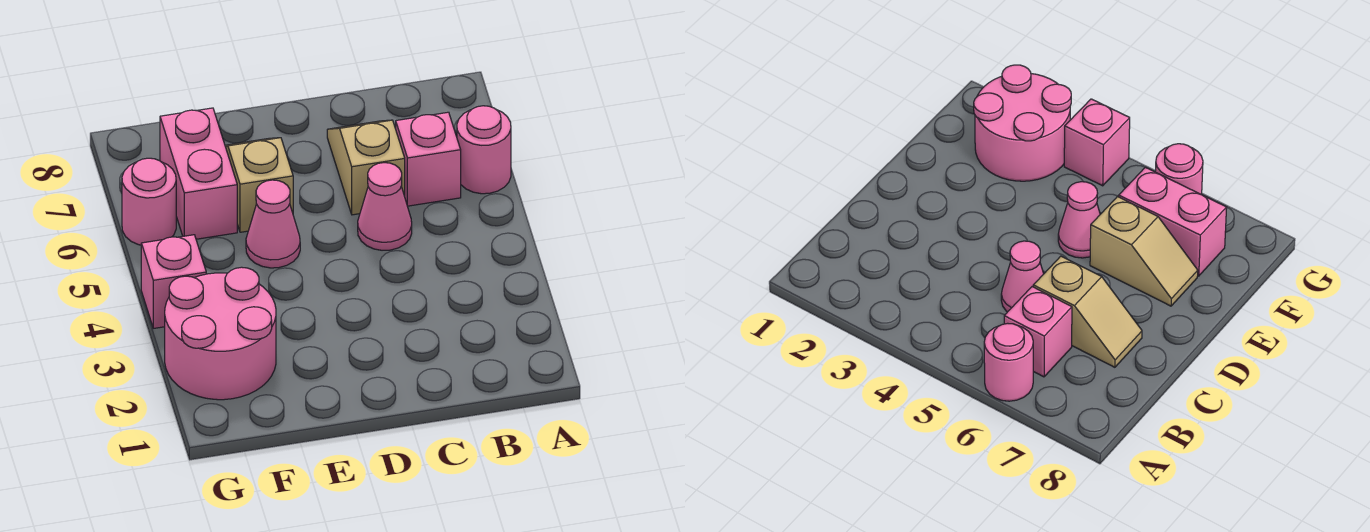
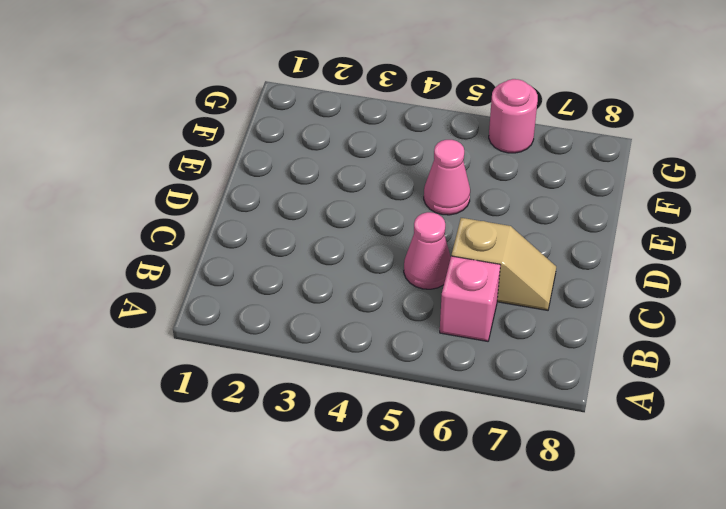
none -> pink round brick A6 level 1
none -> tan slope E6:E7 level 1 top 6

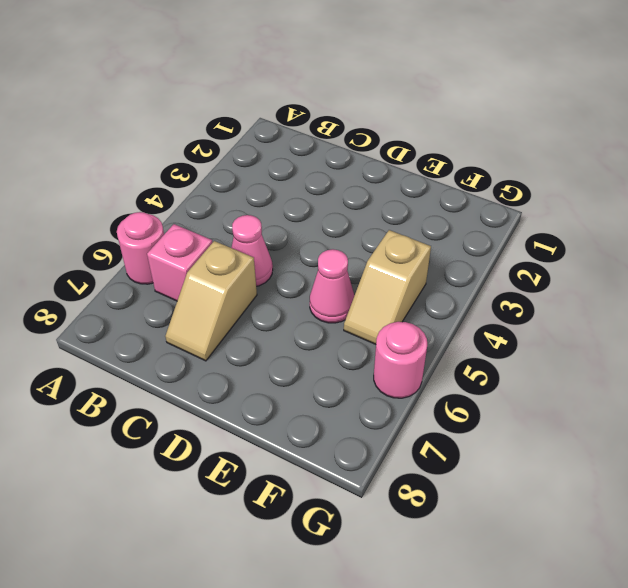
tan slope F4:F5 level 1 top 4 -> tan slope E6:E7 level 1 top 6
none -> pink round brick F2:G3 level 1
none -> pink brick F6:F7 level 1

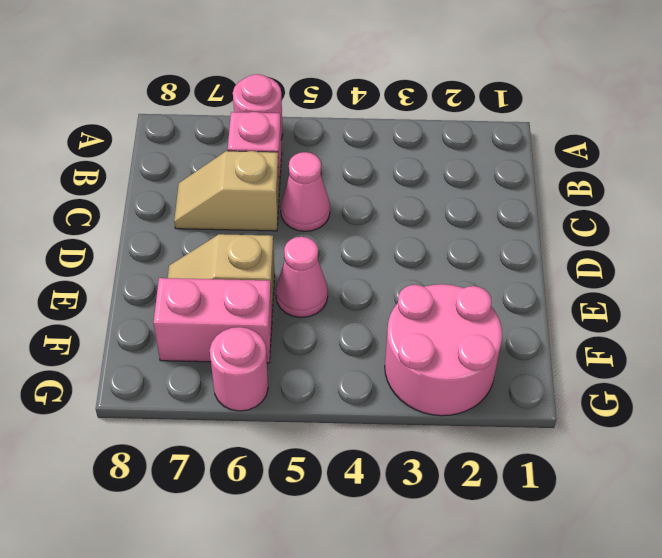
none -> pink brick G4 level 1

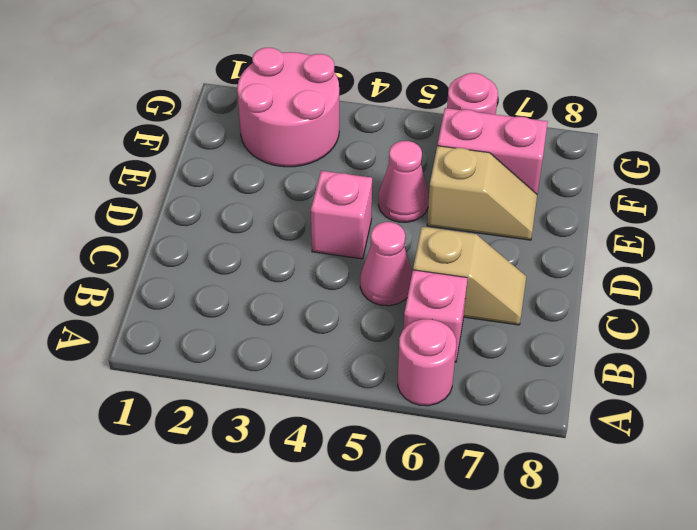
pink brick D4 level 1 -> pink brick G4 level 1

